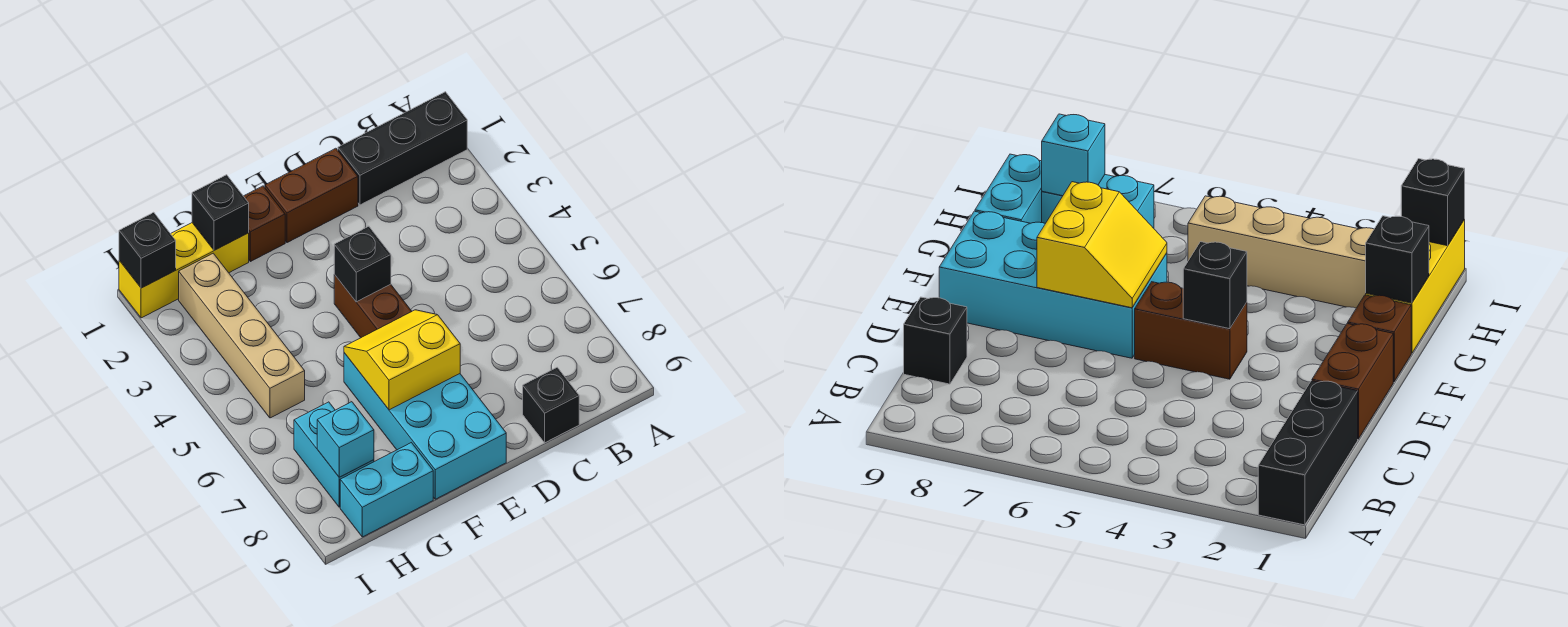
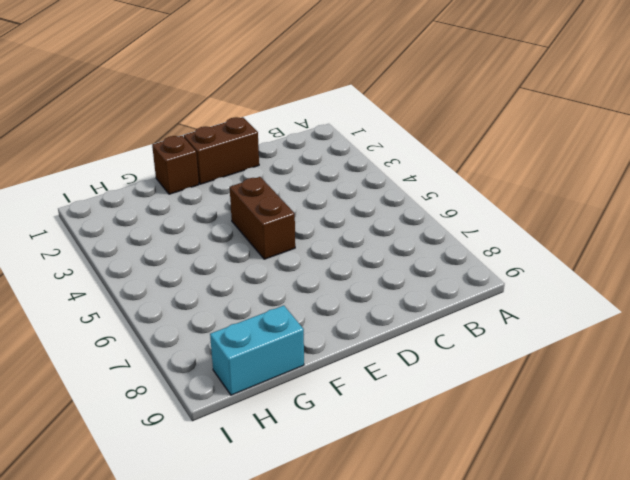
none -> black brick A1:C1 level 1
none -> black brick C9 level 1
none -> cyan brick E6:F9 level 1

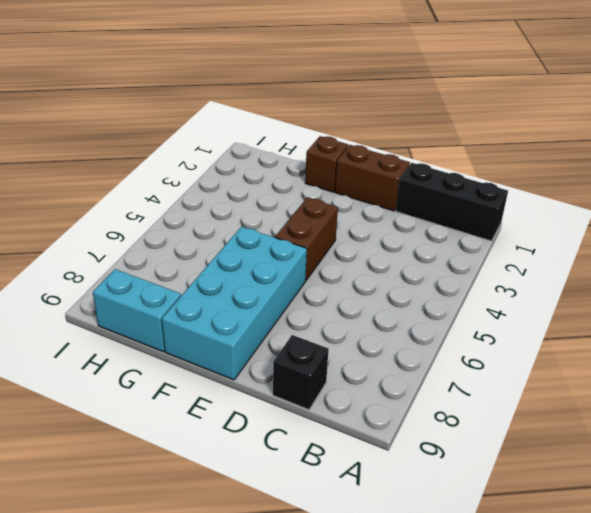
none -> yellow brick G1:I1 level 1
none -> tan brick H2:H5 level 1
none -> cyan brick H7:H8 level 1

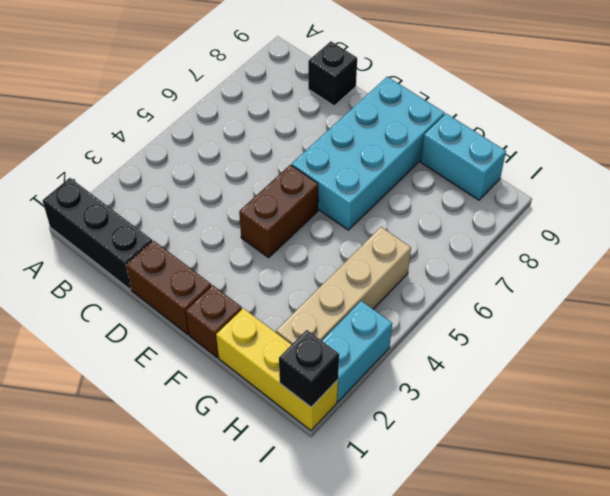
cyan brick I2:I3 level 1 -> cyan brick H7:H8 level 1
none -> black brick E4 level 2
none -> yellow slope E6:F7 level 2 top 7
none -> black brick G1 level 2

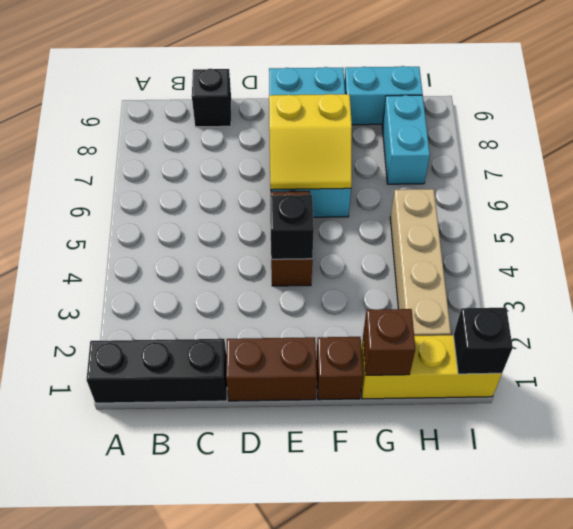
brown brick G1 level 2 -> black brick G1 level 2
none -> cyan brick H8 level 2

